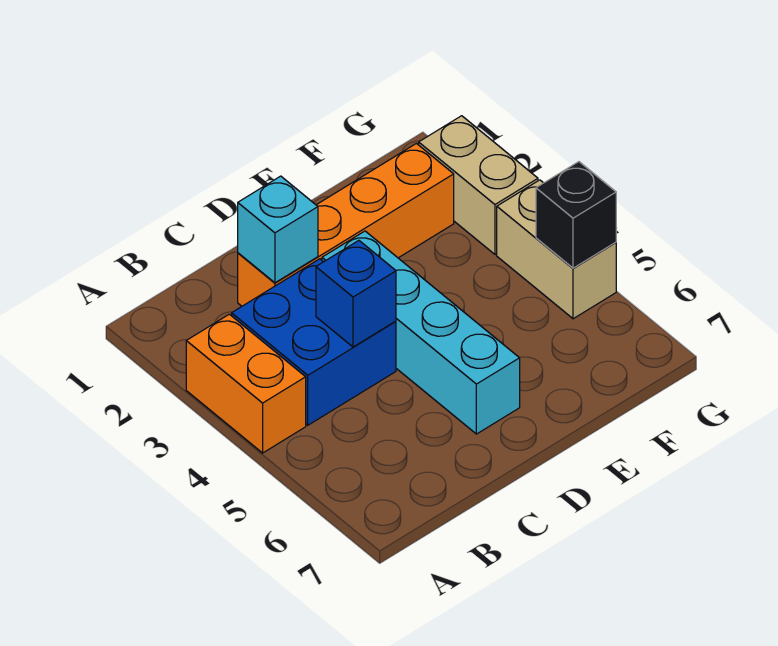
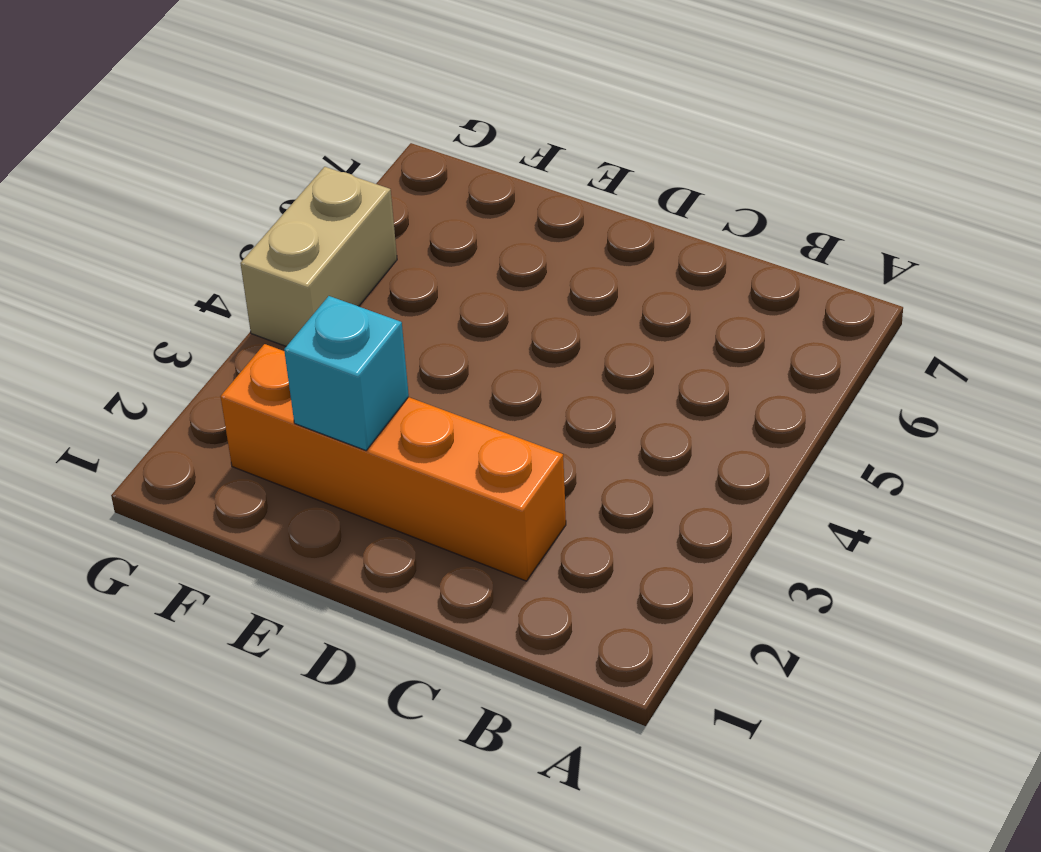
cyan brick E2 level 2 -> cyan brick C2 level 2
none -> orange brick A3:A4 level 1
none -> blue brick B3:C4 level 1

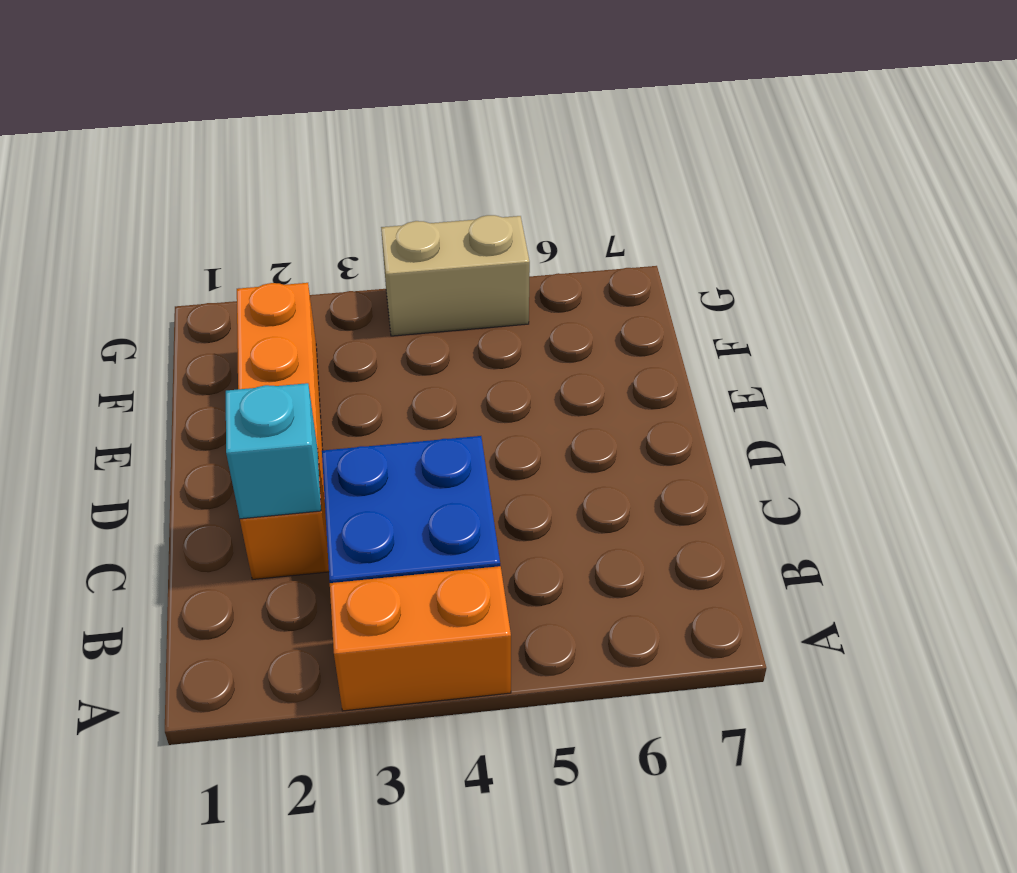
none -> cyan brick D3:D6 level 1
none -> tan brick G2:G3 level 1

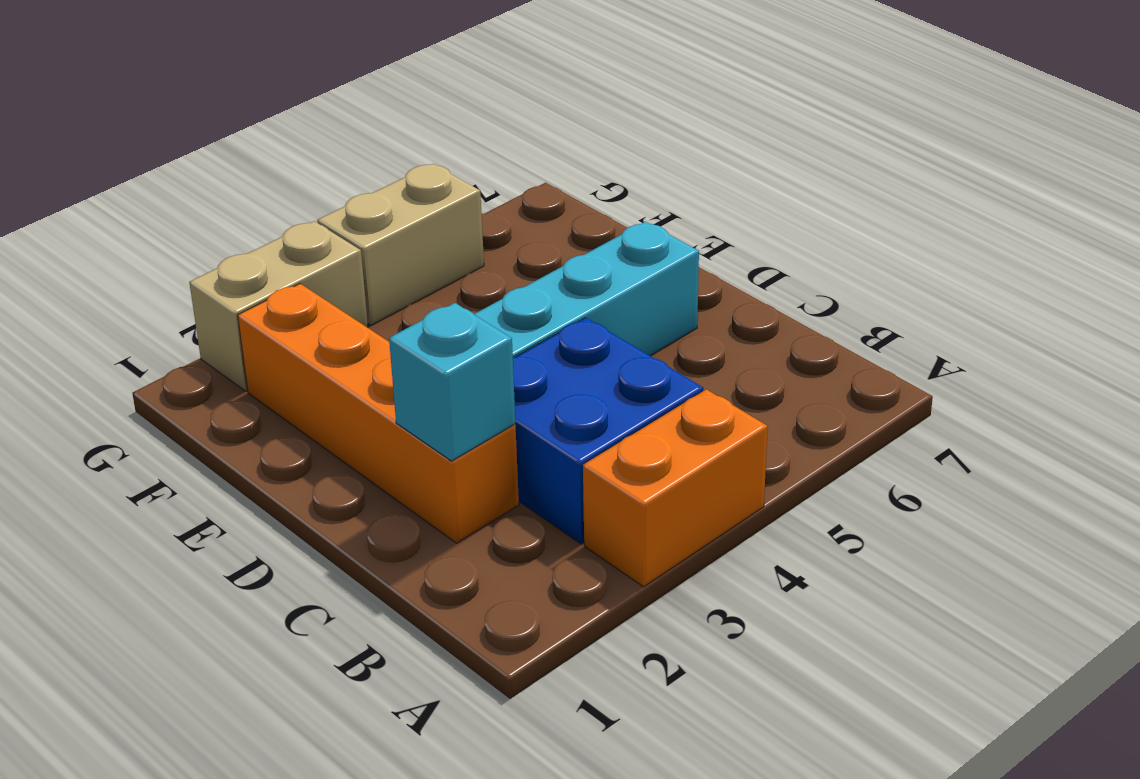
none -> blue brick C4 level 2
none -> black brick G5 level 2

